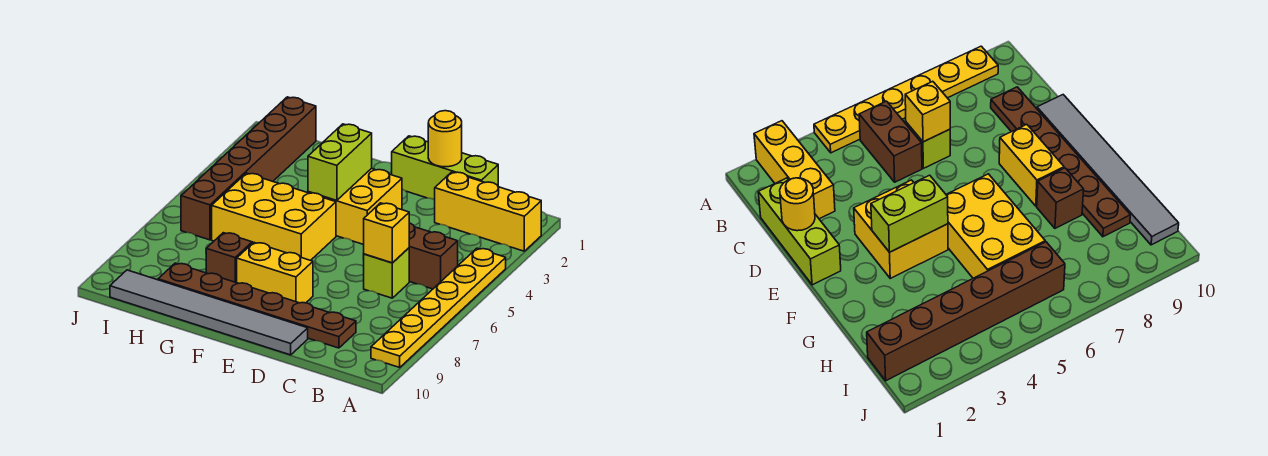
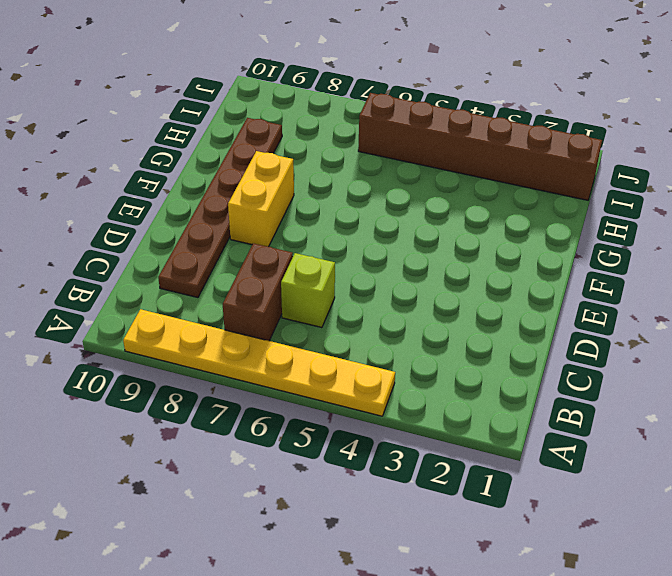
brown brick B7:C7 level 1 -> brown brick B5:C5 level 1
none -> yellow brick A2:C2 level 1
none -> lime brick C1:E1 level 1
none -> grey tile D10:I10 level 1

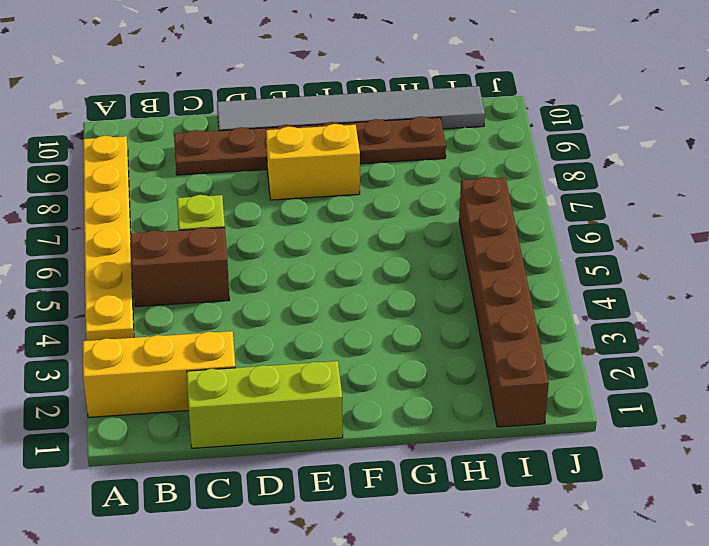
none -> yellow brick E3:F4 level 1
none -> yellow brick F5:H6 level 1
none -> brown brick G8 level 1

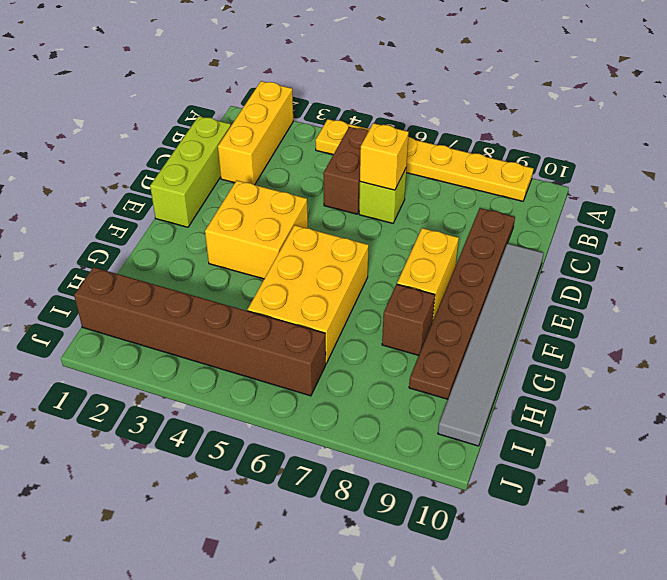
none -> yellow round brick D1 level 2
none -> lime brick F3:F4 level 2

